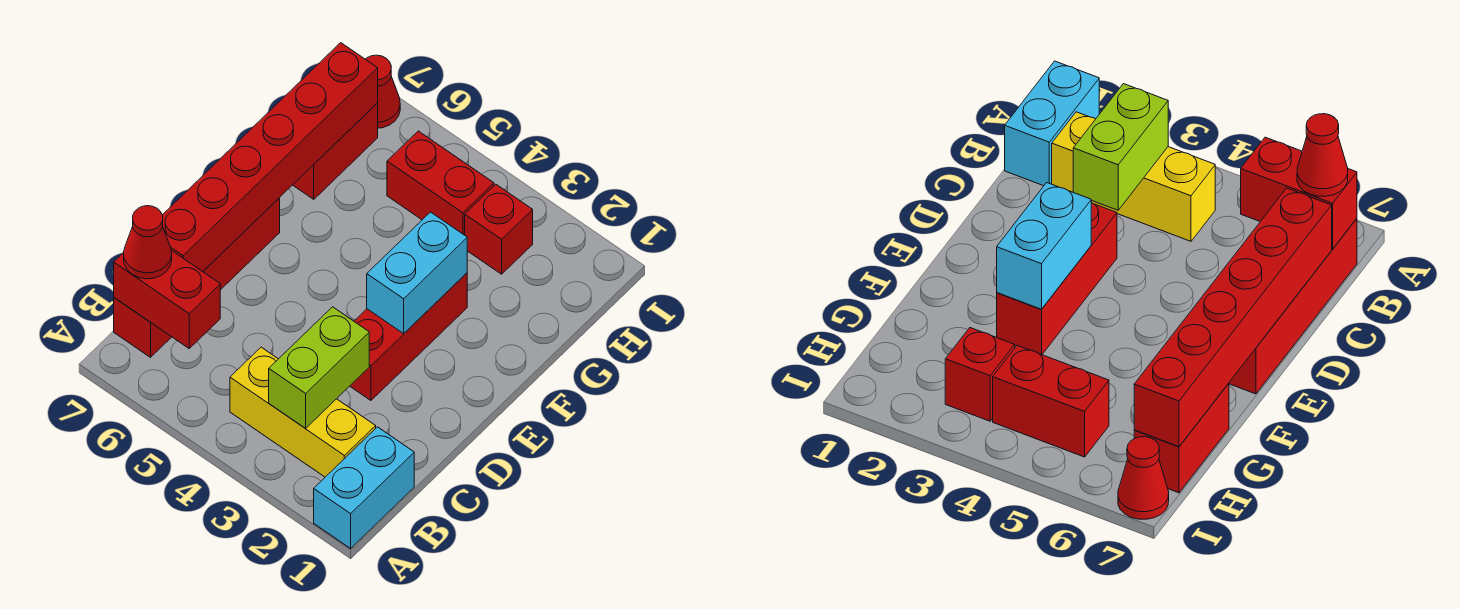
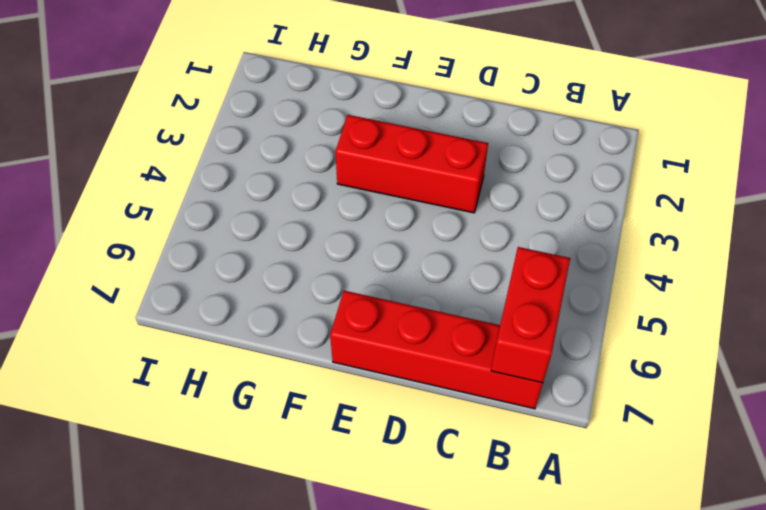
none -> cyan brick A1:B1 level 1
none -> yellow brick B2:B4 level 1
none -> red brick G7:H7 level 1

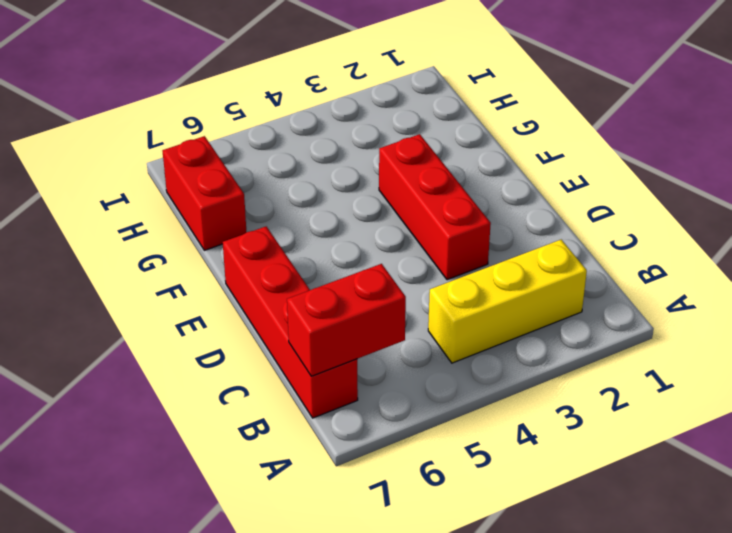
none -> cyan brick A1:B1 level 1
none -> red brick H3 level 1
none -> red brick H4:H5 level 1

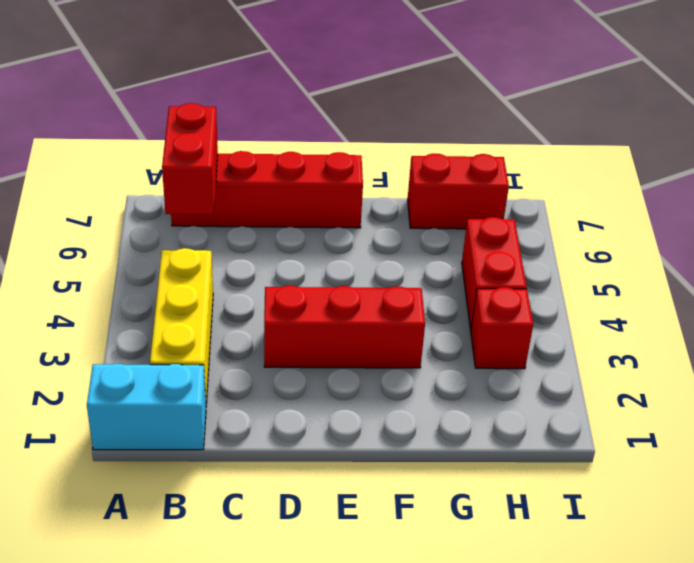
none -> red cone I7 level 1
none -> lime brick B3:C3 level 2
none -> red brick C7:H7 level 2

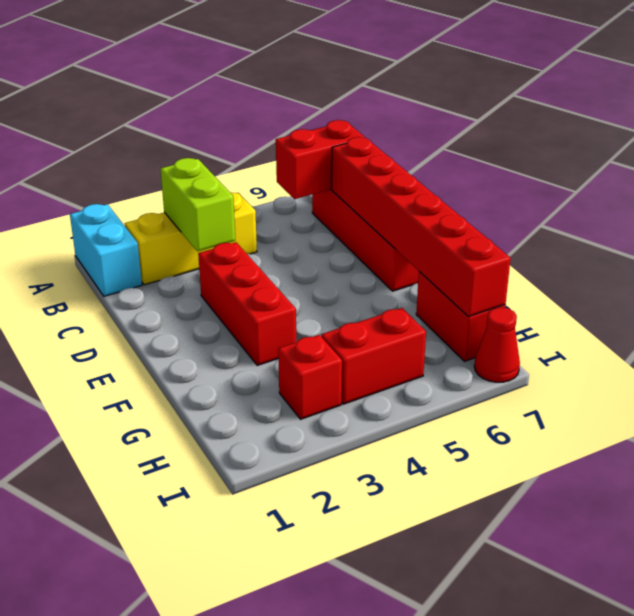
none -> cyan brick E3:F3 level 2
none -> red cone B7 level 3

